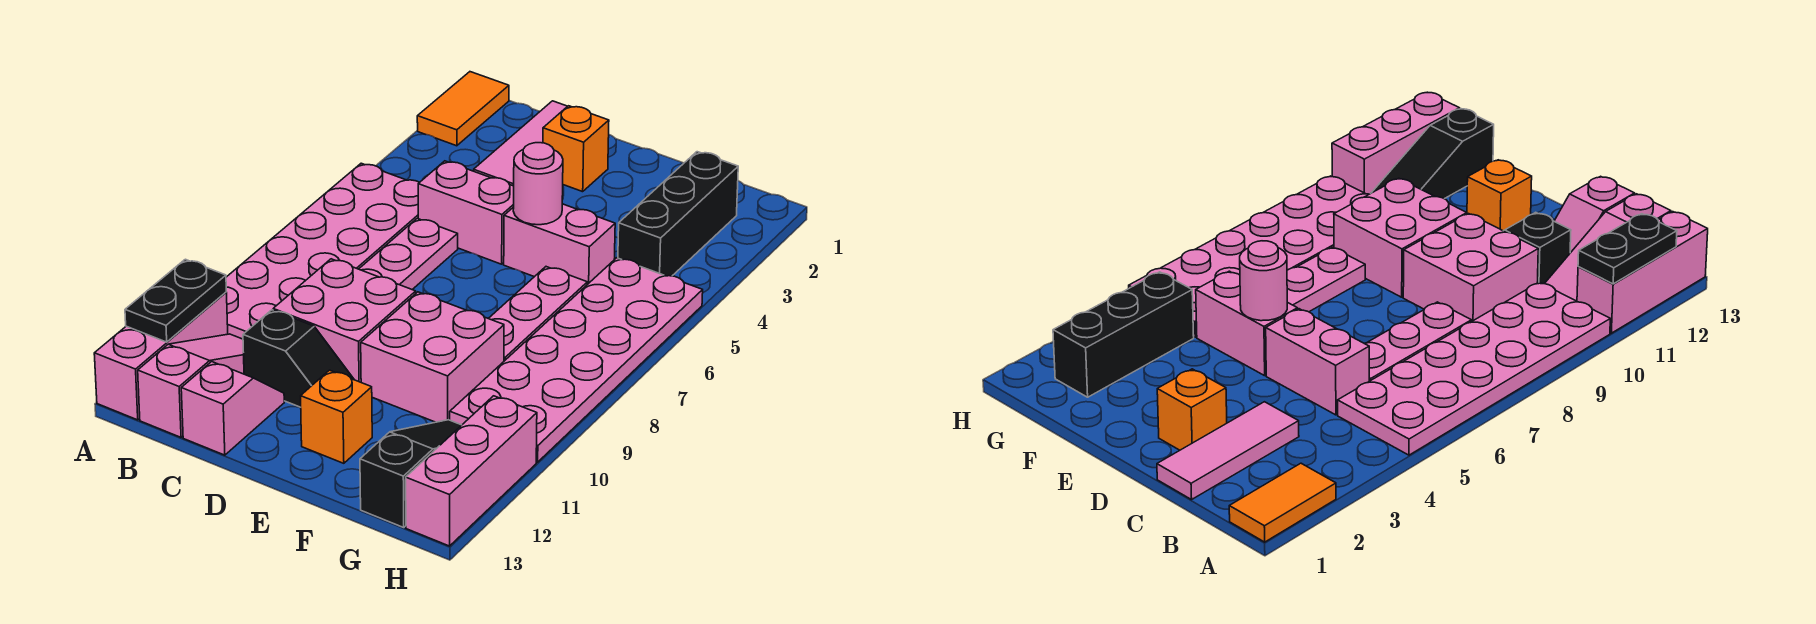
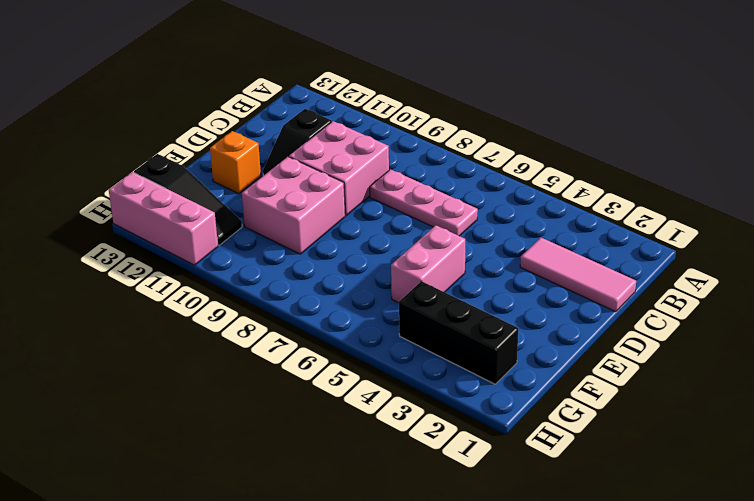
none -> orange tile A1:A2 level 1
none -> pink plate A5:B10 level 1
none -> pink brick A11:A13 level 1

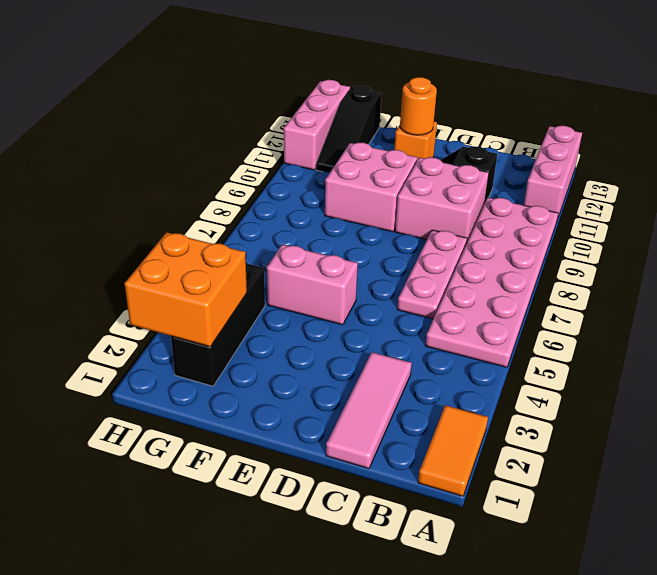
orange round brick E12 level 2 -> none
orange brick G2:H3 level 2 -> none
none -> pink slope B11:B13 level 1 top 13
none -> pink brick C5:D5 level 1
none -> pink slope C12:C13 level 1 top 13

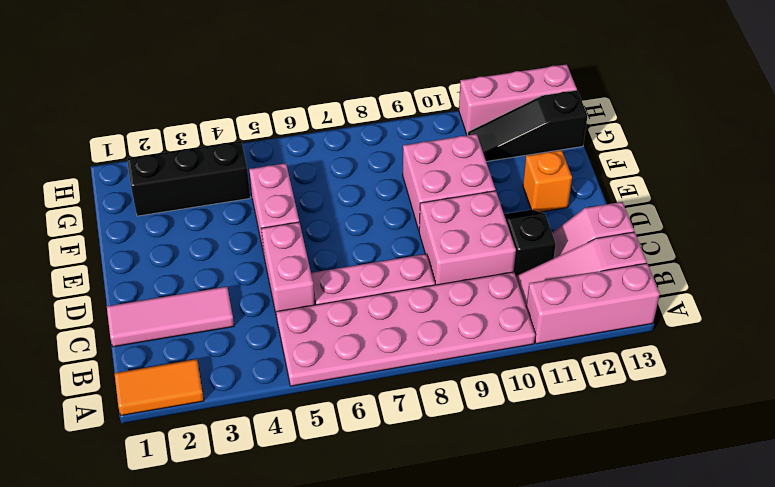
none -> orange brick D2 level 1
none -> pink plate F6:F8 level 1
none -> pink plate G5:H10 level 1

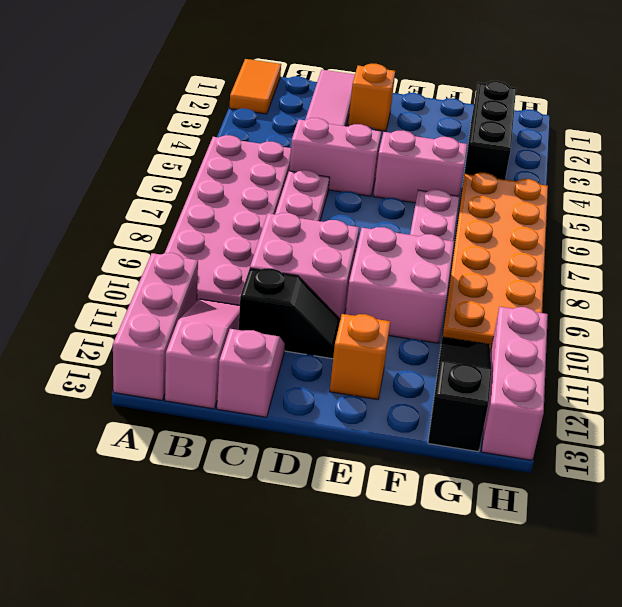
orange plate G5:H10 level 1 -> pink plate G5:H10 level 1
none -> black plate A11:A12 level 2
none -> pink round brick E5 level 2

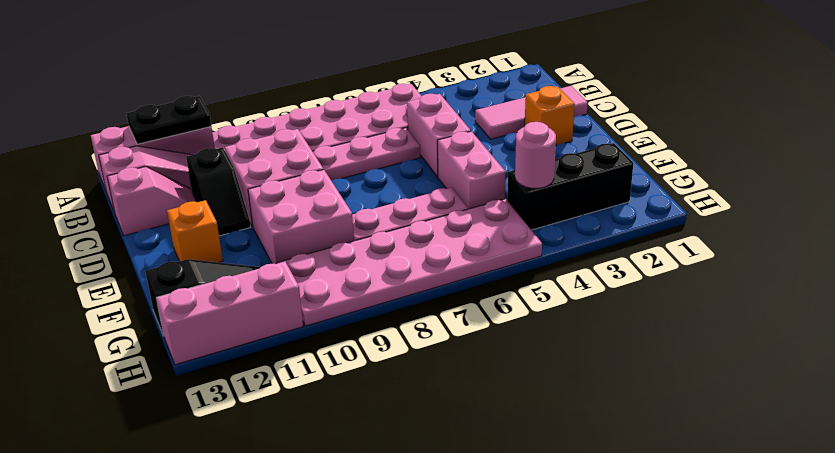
pink round brick G4 level 2 -> pink round brick E5 level 2
none -> orange tile A1:A2 level 1

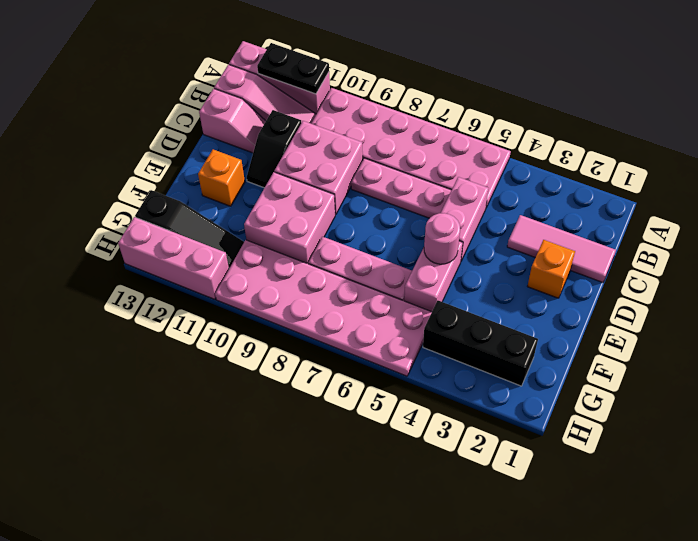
none -> orange tile A1:A2 level 1

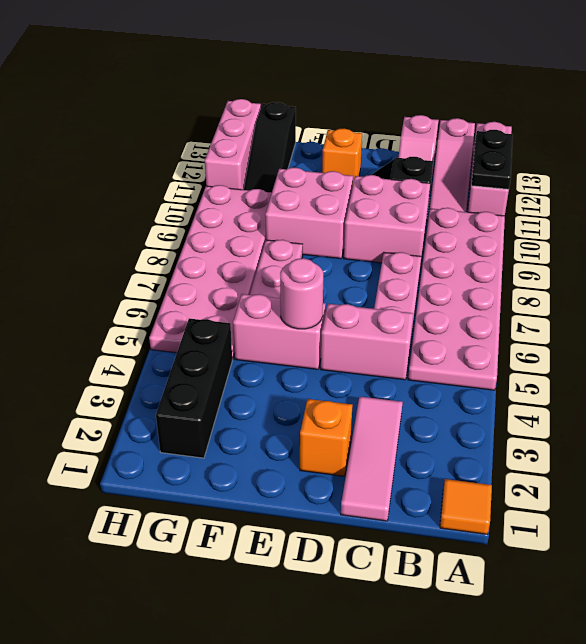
orange tile A1 level 1 -> orange tile A1:A2 level 1

